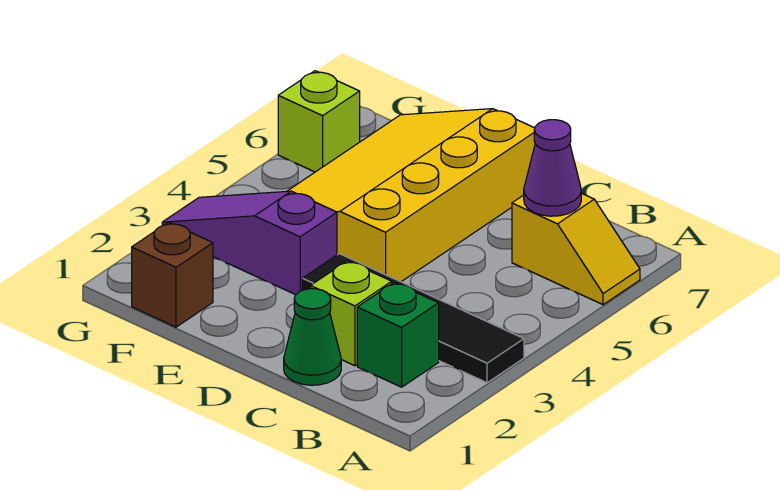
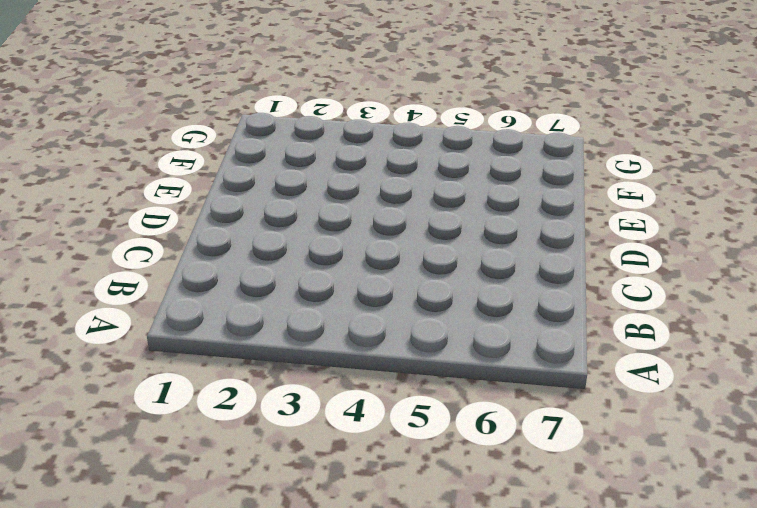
none -> black tile A3:D3 level 1
none -> yellow slope A6:B6 level 1 top B

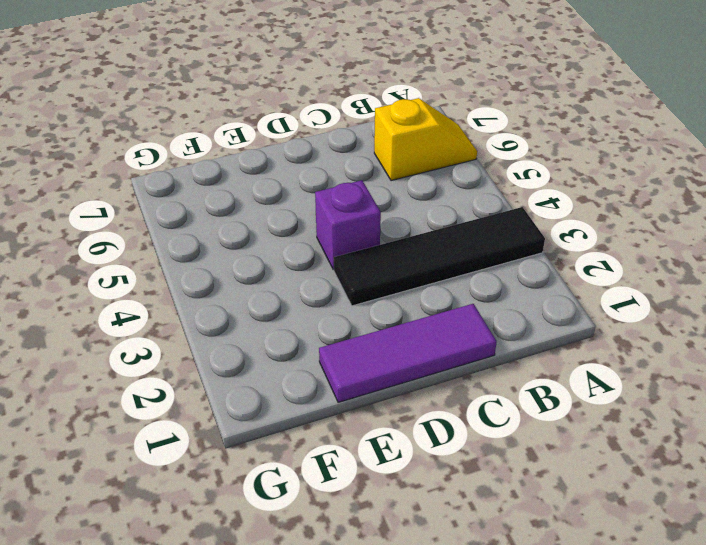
purple tile C1:E1 level 1 -> green cone C1 level 1
purple brick D4 level 1 -> yellow slope D4:F7 level 1 top D
none -> green brick B2 level 1
none -> lime brick C2 level 1

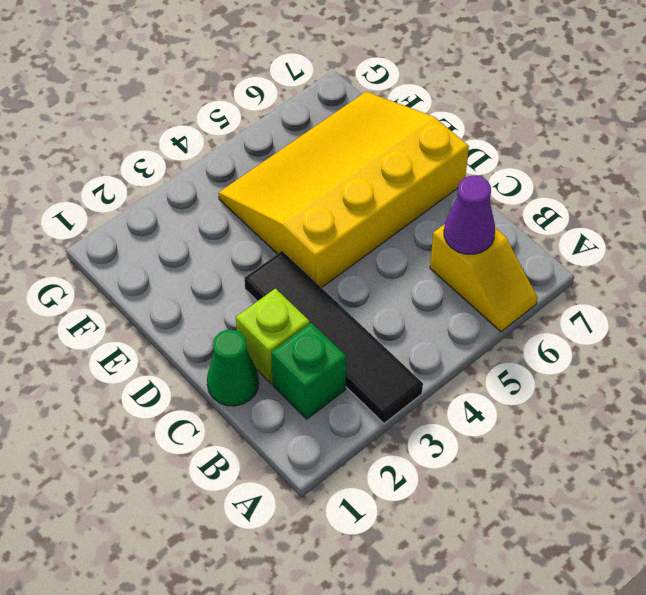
none -> purple slope E3:G3 level 1 top E
none -> brown brick F1 level 1

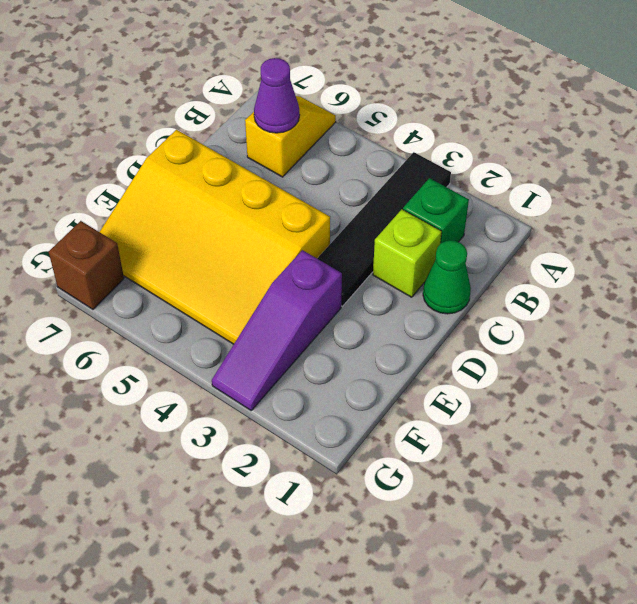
brown brick G7 level 1 -> brown brick F1 level 1
none -> lime brick G6 level 1

